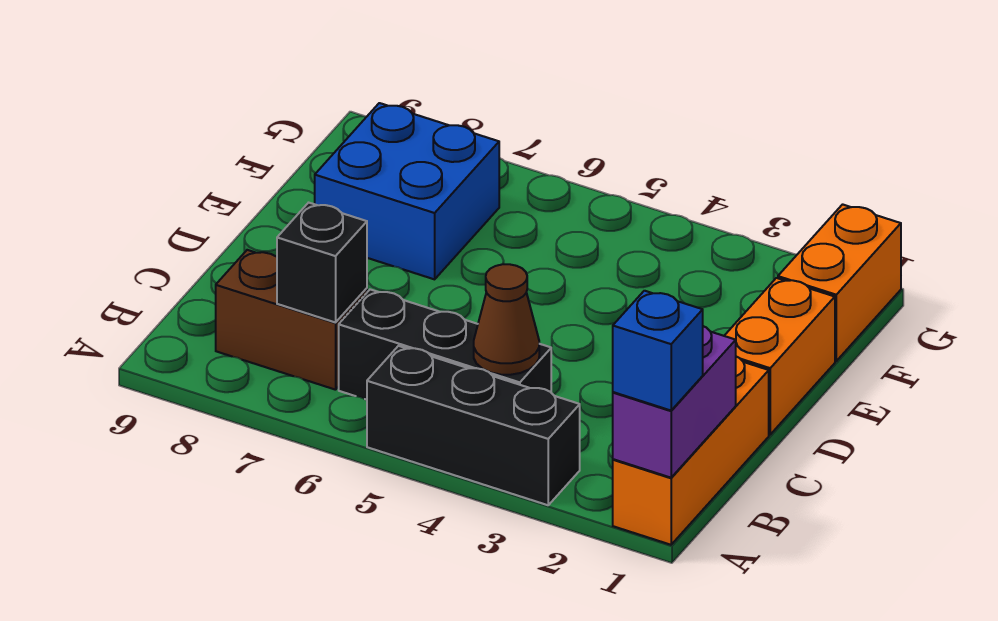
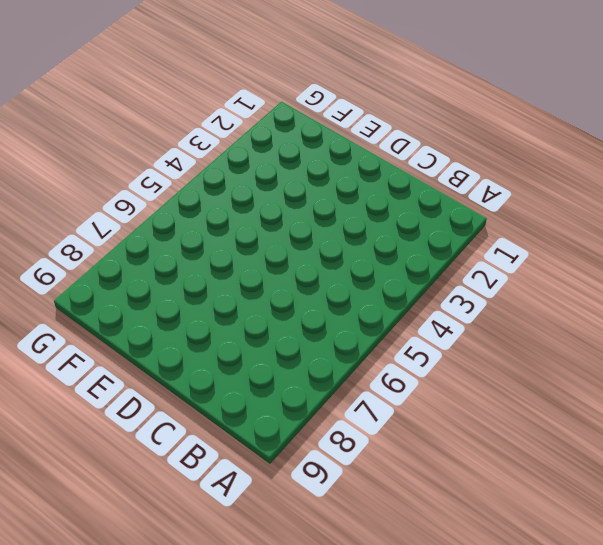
none -> orange brick A1:C1 level 1
none -> black brick A3:A5 level 1

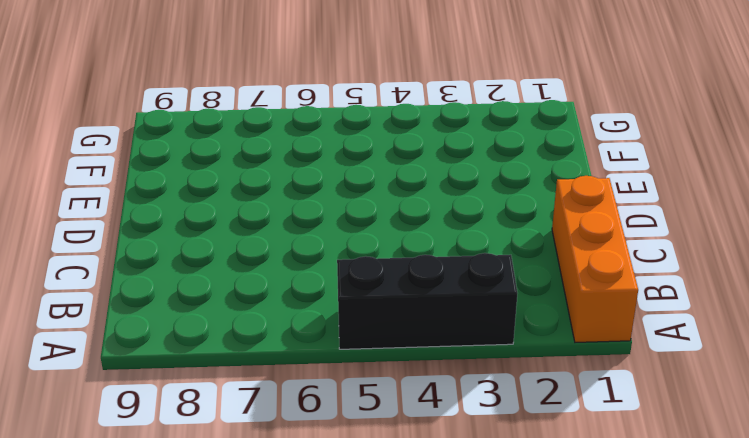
none -> black brick B4:B6 level 1
none -> brown brick B7:B8 level 1

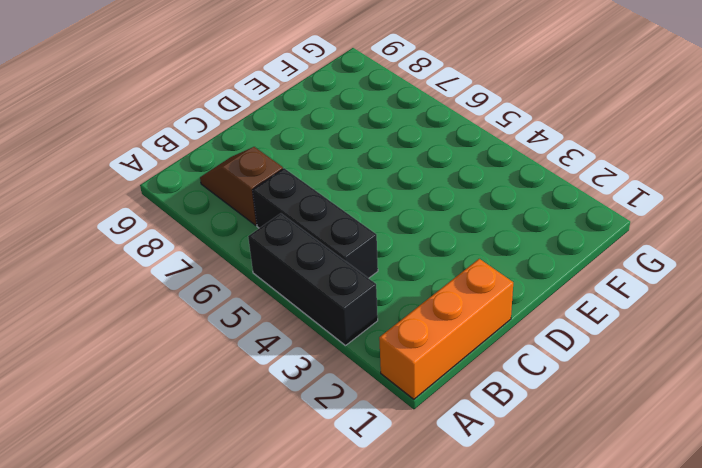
brown slope B7:B8 level 1 top 7 -> brown brick B7:B8 level 1
none -> orange brick D1:E1 level 1
none -> blue brick E7:F8 level 1

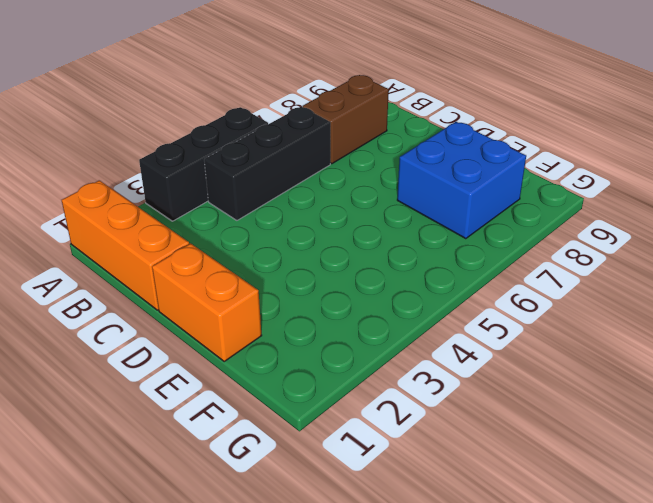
none -> orange brick F1:G1 level 1
none -> purple brick A1:B1 level 2

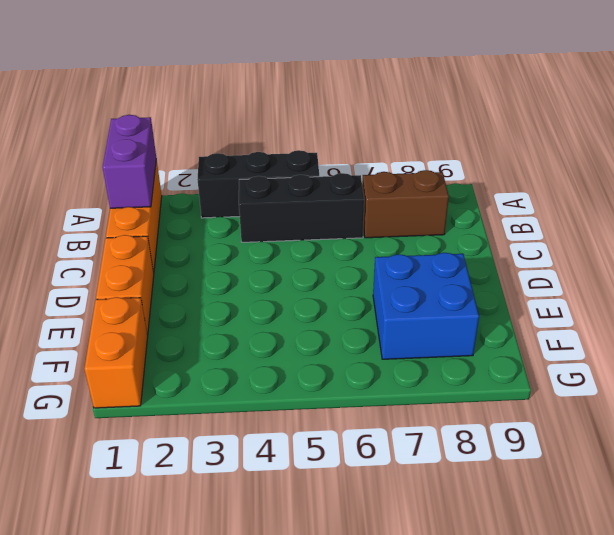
none -> brown cone B4 level 2
none -> black brick B7 level 2

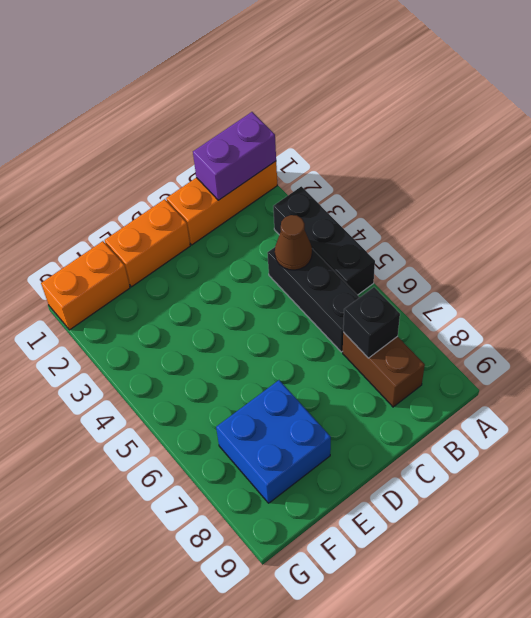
none -> blue brick A1 level 3

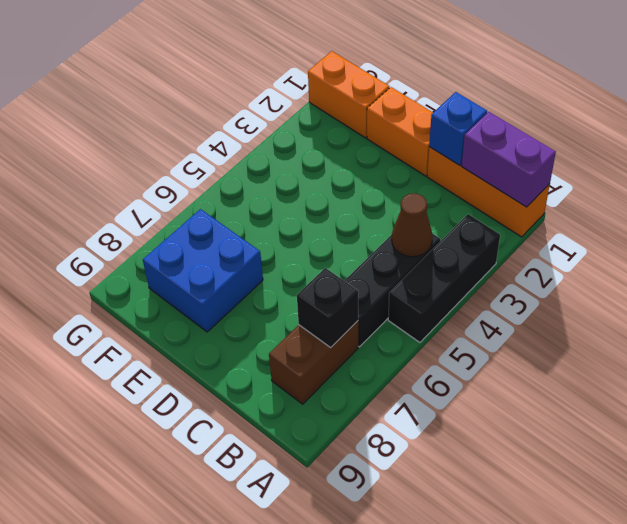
blue brick C1 level 2 -> blue brick A1 level 3

